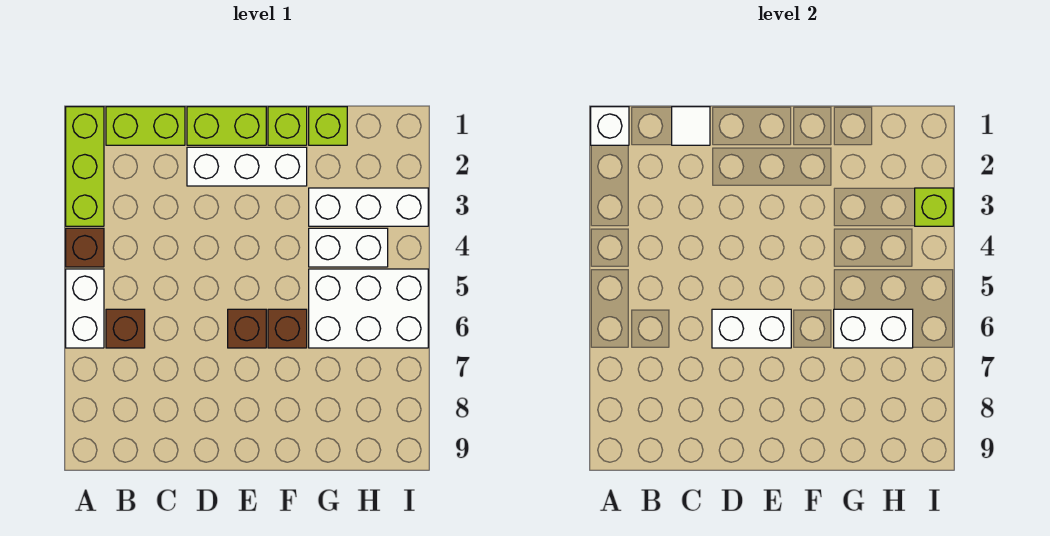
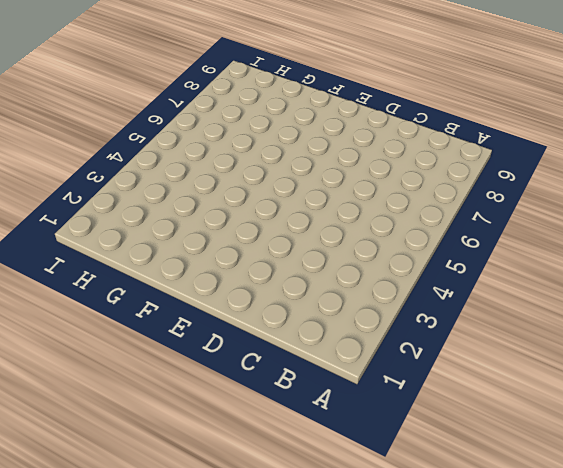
none -> lime brick A1:A3 level 1
none -> brown brick A4 level 1
none -> white brick A5:A6 level 1

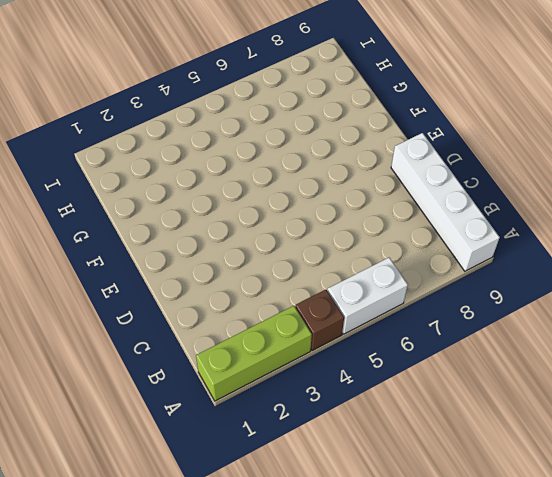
white brick A9:D9 level 1 -> none
none -> lime brick B1:C1 level 1
none -> brown brick B6 level 1
none -> lime brick D1:E1 level 1

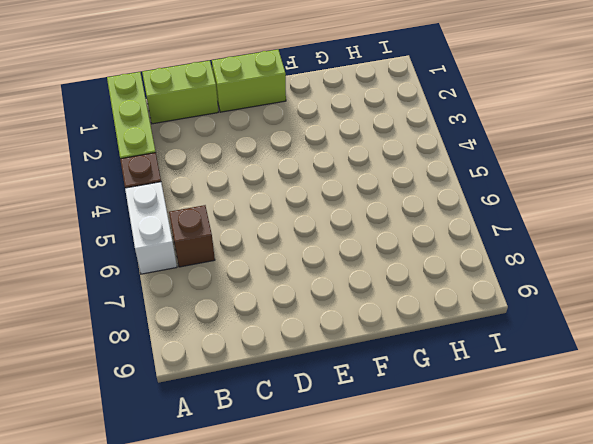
none -> white brick D2:F2 level 1
none -> brown brick E6 level 1
none -> lime brick F1 level 1

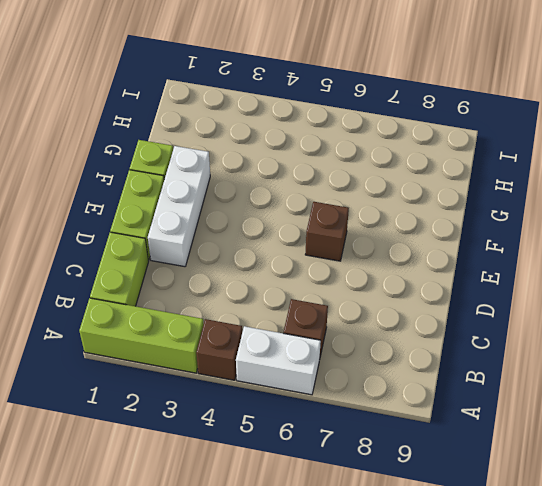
none -> brown brick F6 level 1
none -> lime brick G1 level 1
none -> white brick G3:I3 level 1

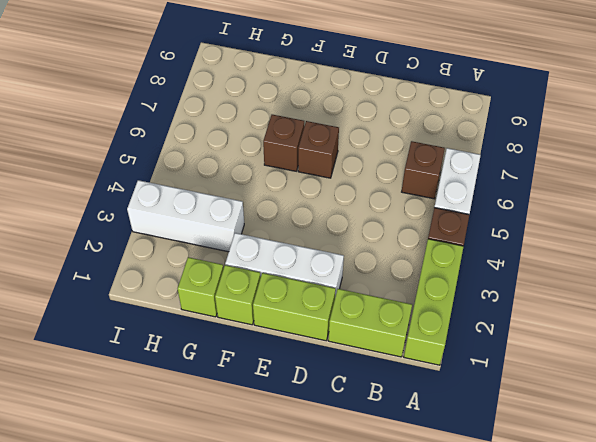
none -> white brick G4:H4 level 1
none -> white brick G5:I6 level 1
none -> white brick A1 level 2

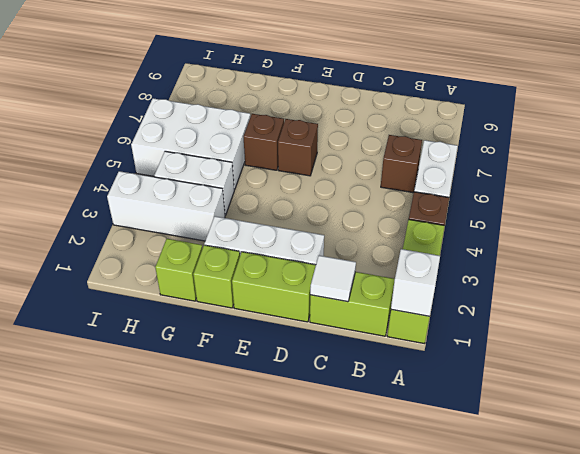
none -> white brick D6:E6 level 2
none -> white brick G6:H6 level 2
none -> lime brick I3 level 2

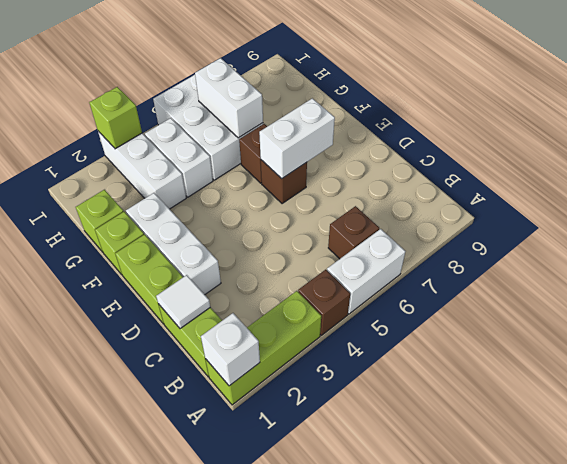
white brick E6:E7 level 2 -> white brick D6:E6 level 2

